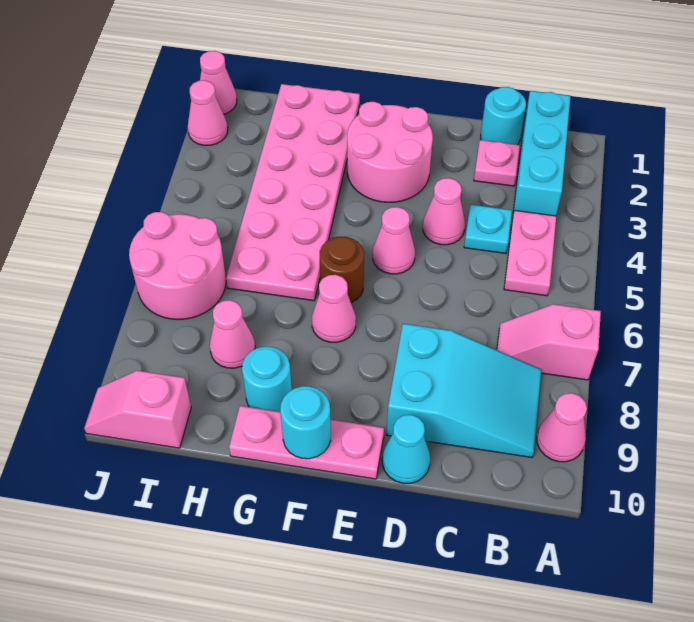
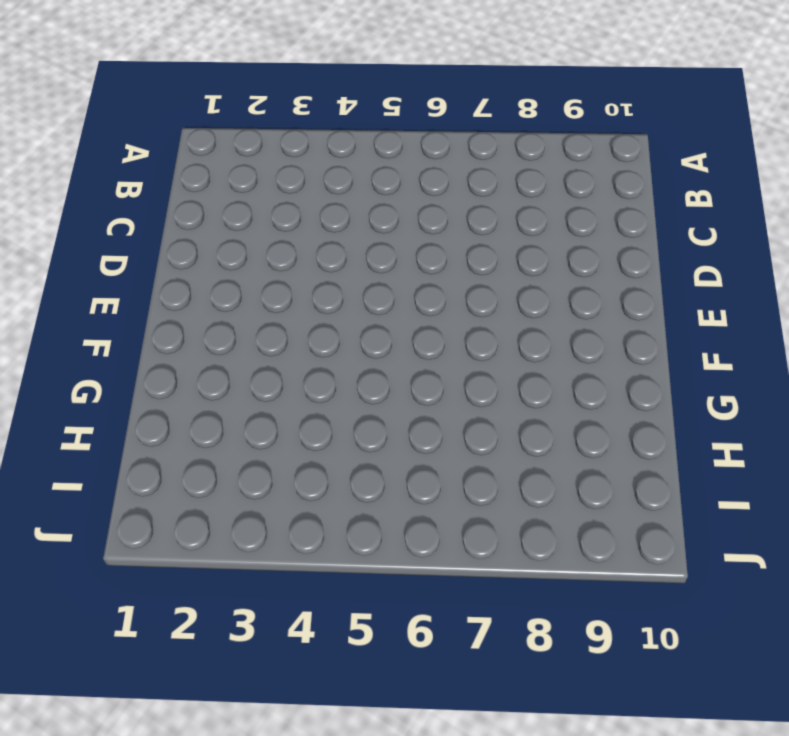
none -> pink slope A7:B7 level 1 top A
none -> pink cone A9 level 1
none -> cyan brick B1:B3 level 1

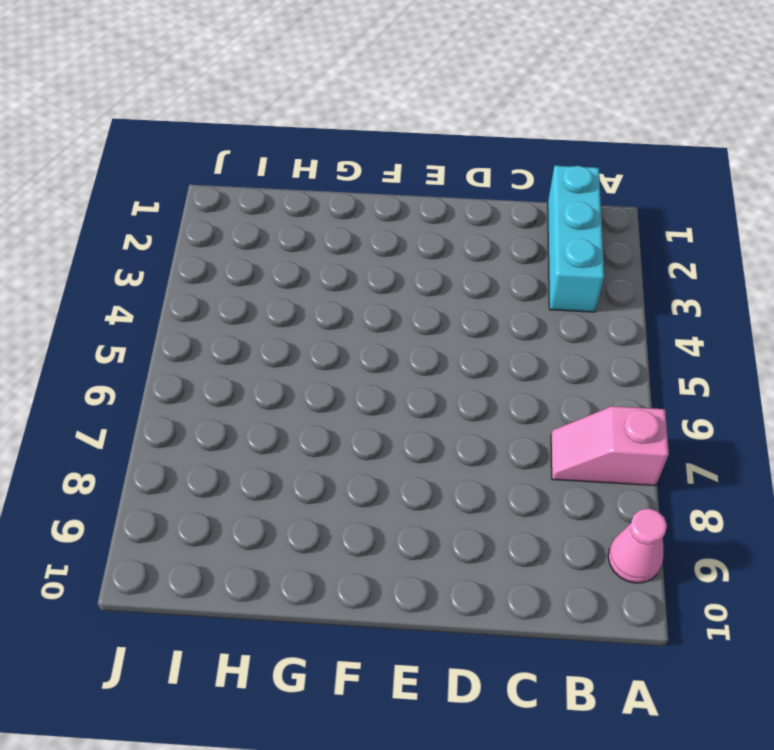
none -> pink plate B4:B5 level 1
none -> cyan slope B8:D9 level 1 top D
none -> cyan round brick C1 level 1

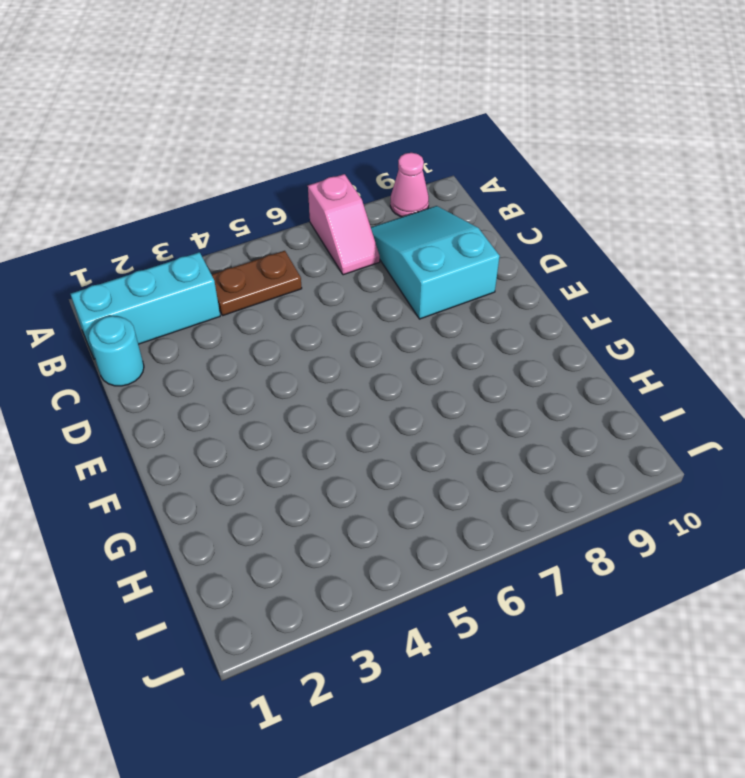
brown plate B4:B5 level 1 -> pink plate B4:B5 level 1
none -> pink plate C2 level 1
none -> cyan plate C4 level 1
none -> pink cone D4 level 1

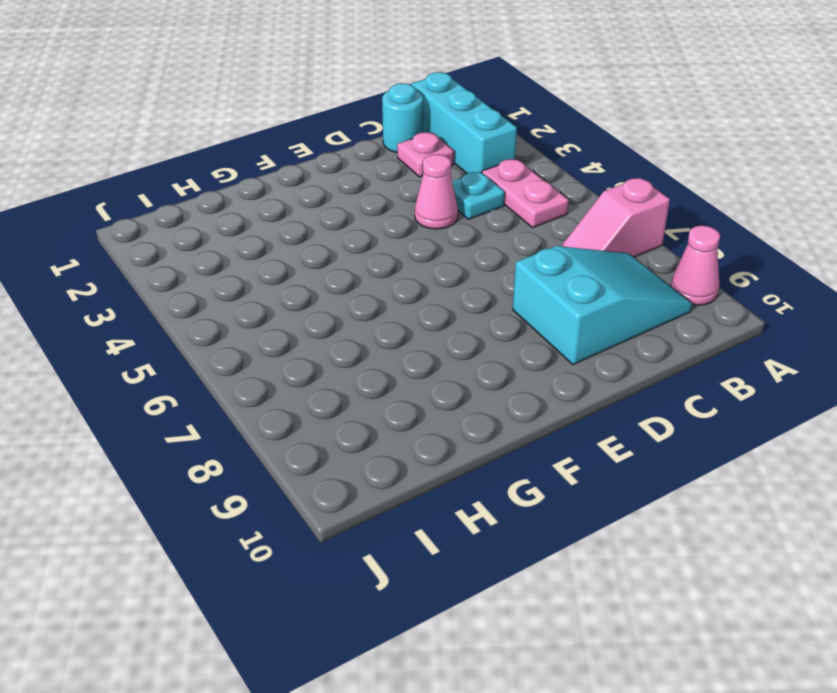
none -> cyan cone D10 level 1
none -> pink round brick E2:F3 level 1
none -> pink cone E5 level 1

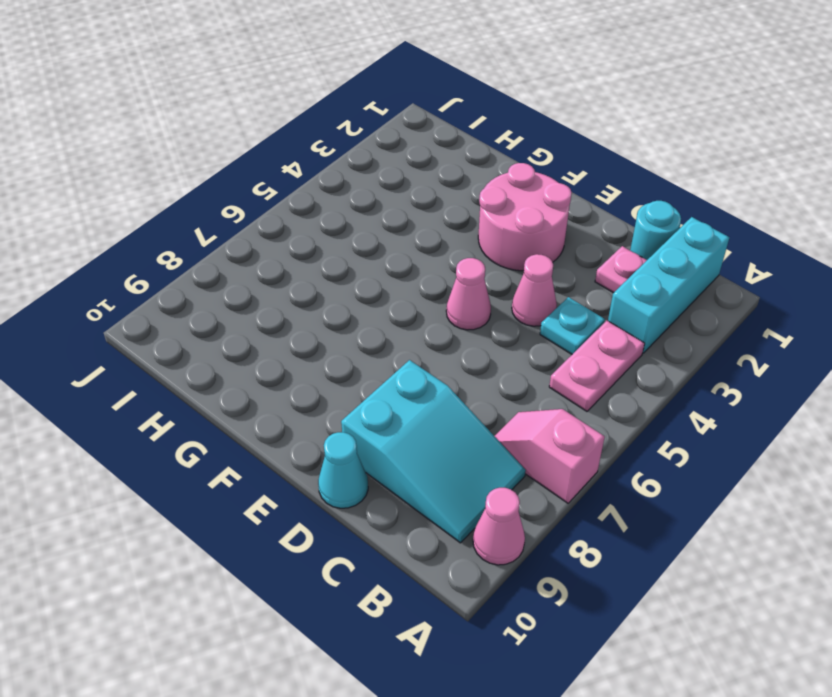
none -> pink plate E10:G10 level 1
none -> brown round brick F6 level 1
none -> pink cone F7 level 1

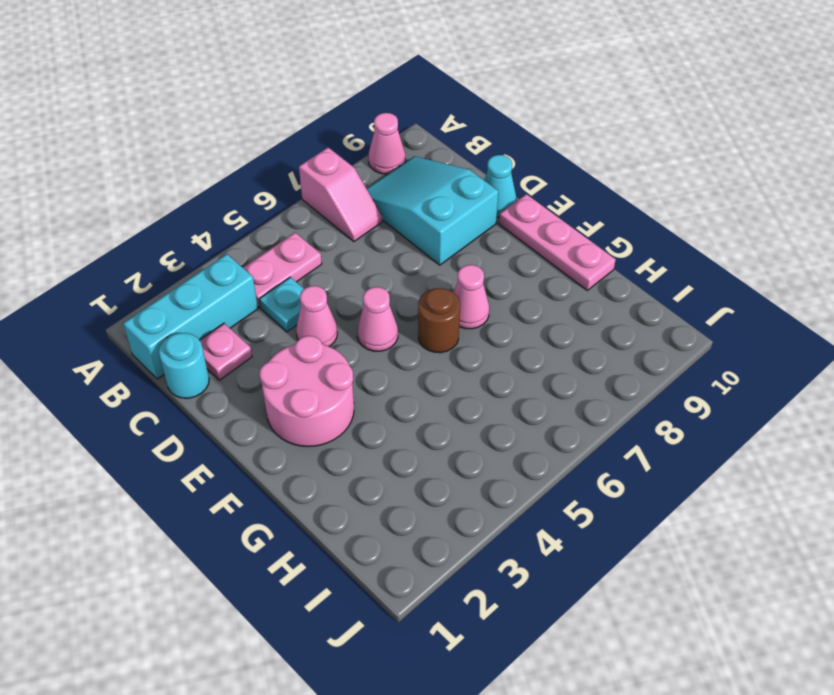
none -> pink plate G1:H6 level 1
none -> cyan round brick G9 level 1
none -> pink cone H8 level 1

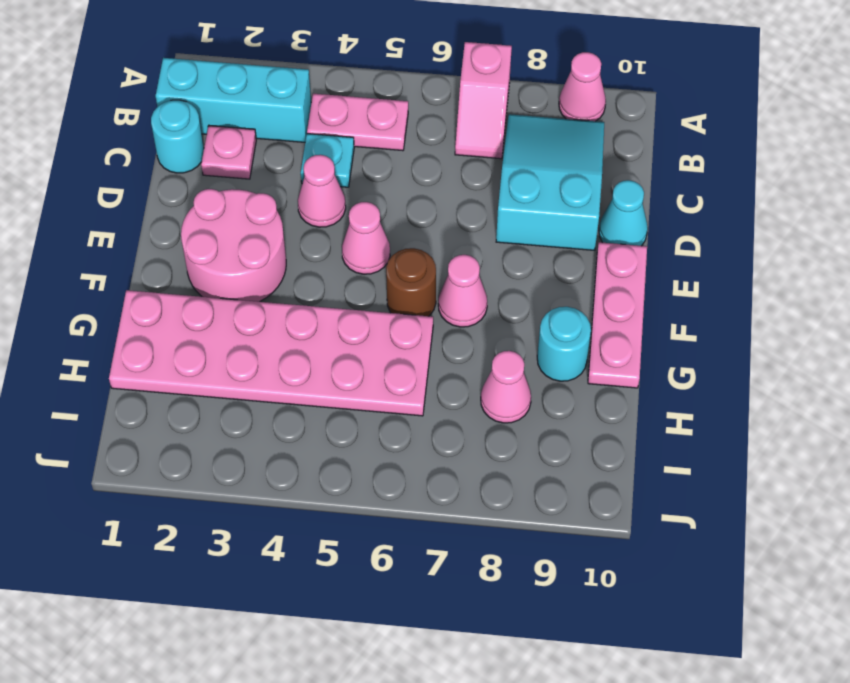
none -> pink round brick I6:J7 level 1
none -> pink slope I10:J10 level 1 top I
none -> pink cone J1 level 1

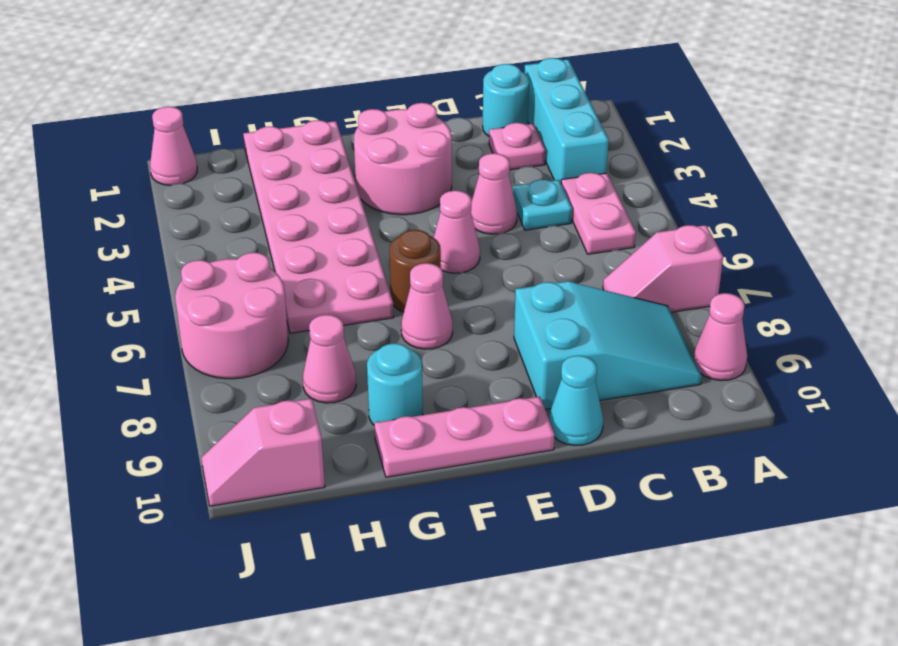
none -> pink cone J2 level 1
none -> cyan round brick F10 level 2

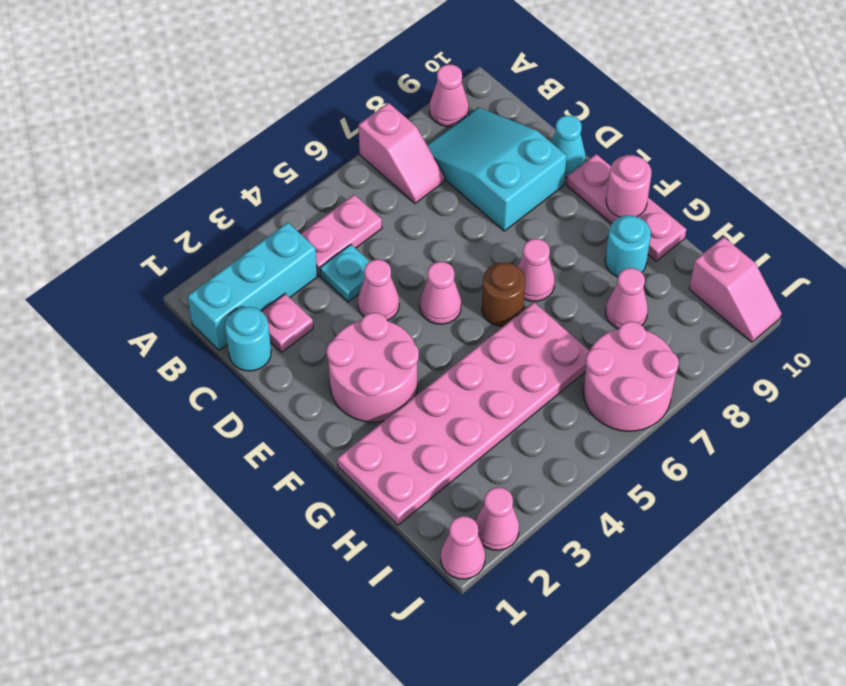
pink round brick F10 level 2 -> cyan round brick F10 level 2

